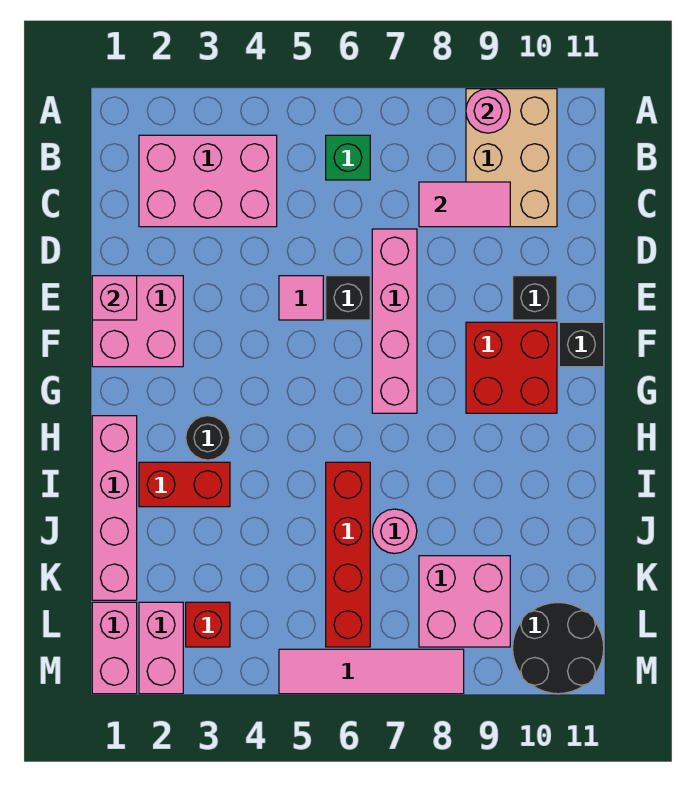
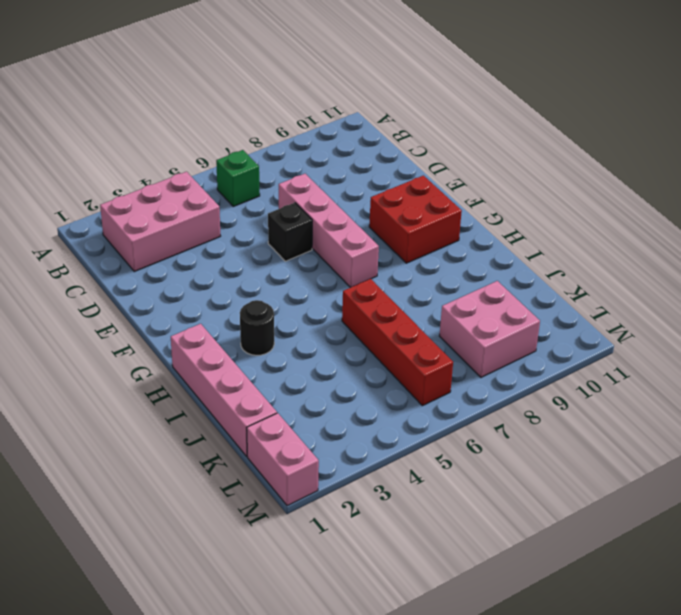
none -> tan brick A9:C10 level 1
none -> pink brick E1:F2 level 1
none -> pink tile E5 level 1

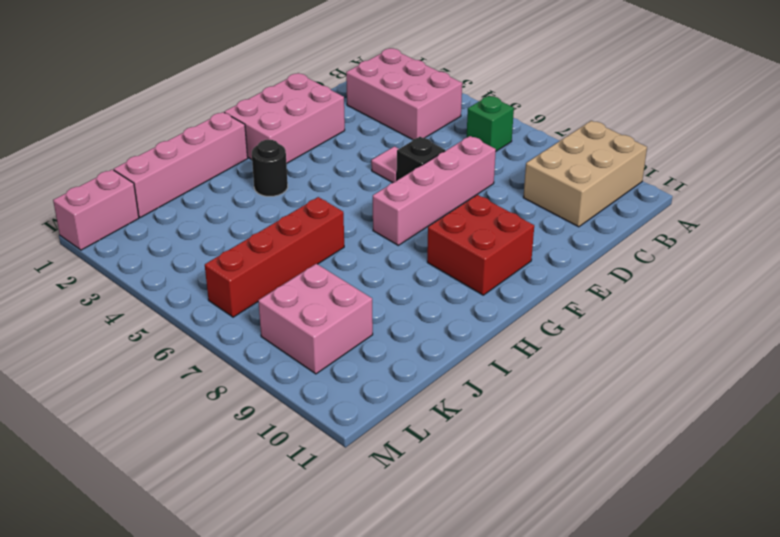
pink brick E1:G2 level 1 -> pink brick E1:F2 level 1
none -> black brick E10 level 1
none -> black brick F11 level 1
none -> red brick I2:I3 level 1

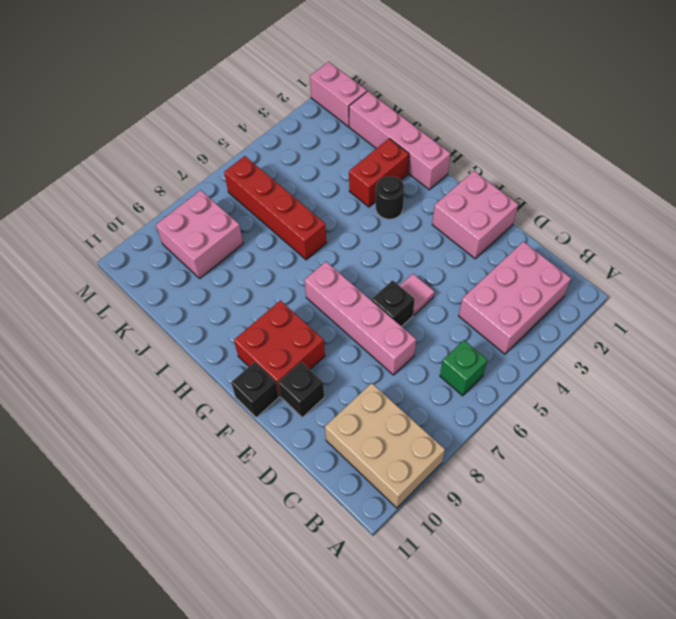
none -> pink round brick J7 level 1
none -> pink brick L2:M2 level 1
none -> red brick L3 level 1

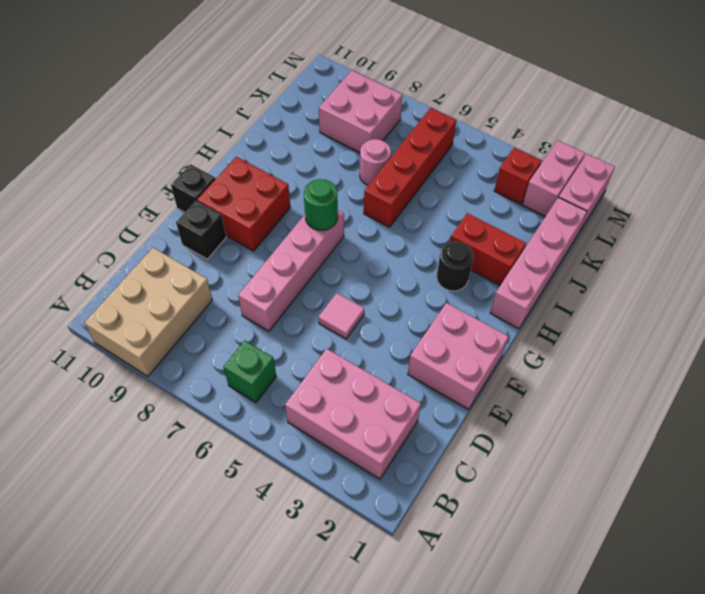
green round brick G7 level 2 -> none
none -> black brick E6 level 1
none -> black round brick L10:M11 level 1
none -> pink tile M5:M8 level 1

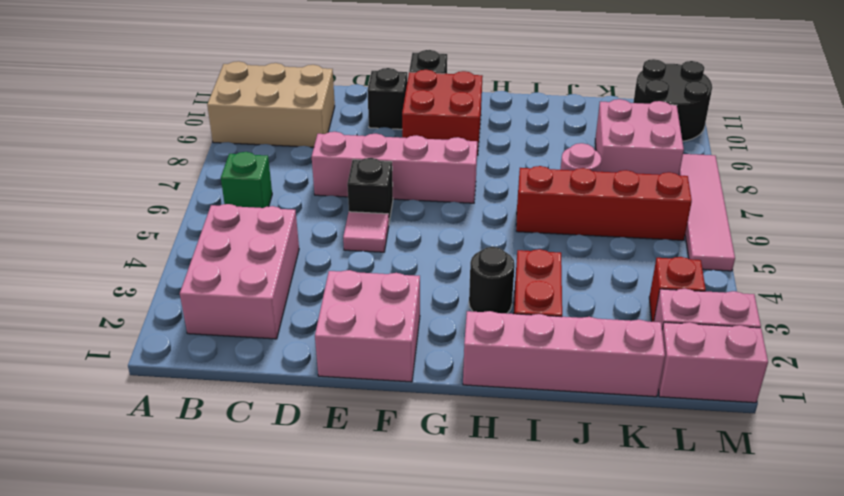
none -> pink round brick A9 level 2
none -> pink tile C8:C9 level 2
none -> pink brick E1 level 2

